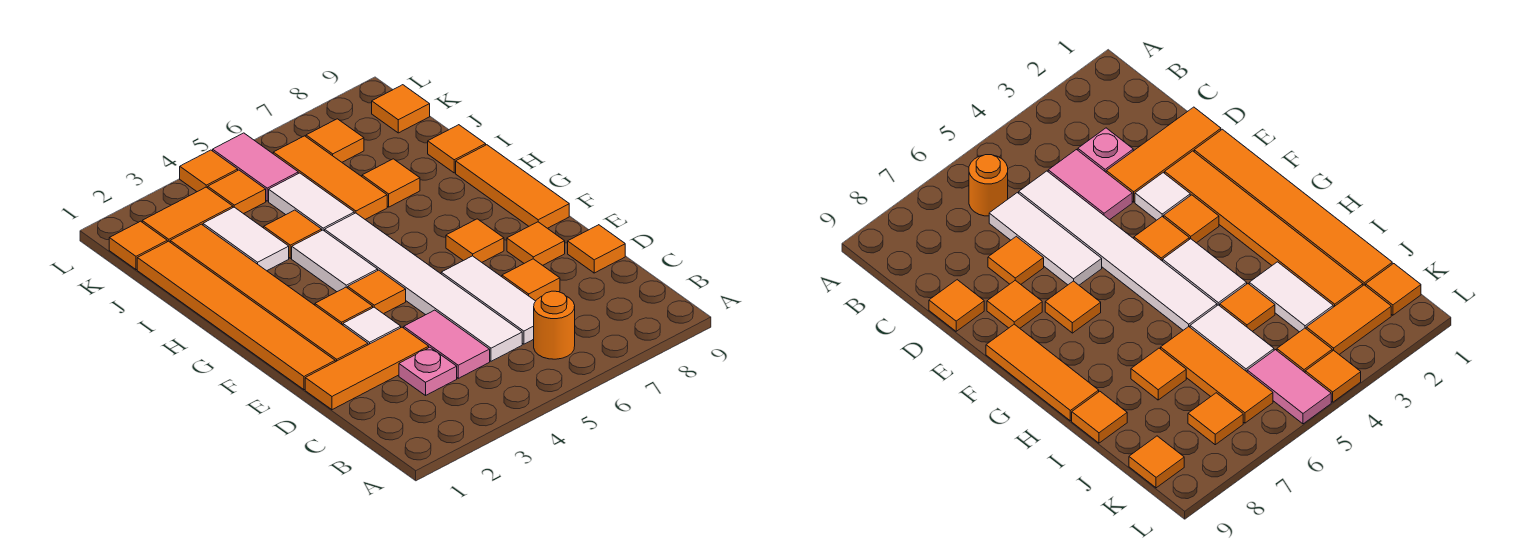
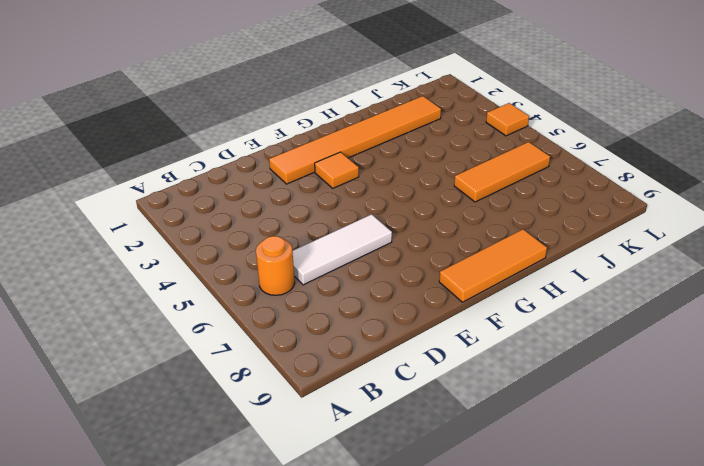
none -> pink plate C3 level 1
none -> pink tile C4:D4 level 1
none -> white tile C5:H5 level 1
none -> orange tile D1:D3 level 1

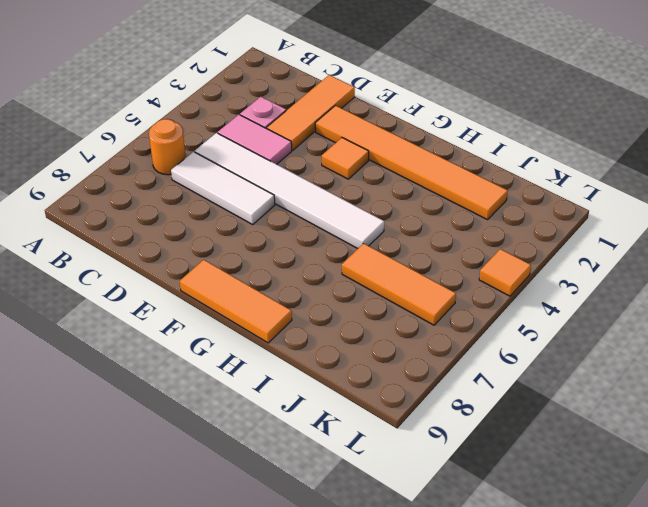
none -> orange tile D7 level 1
none -> orange tile D9 level 1
none -> orange tile E1:J1 level 1
none -> white tile E3 level 1

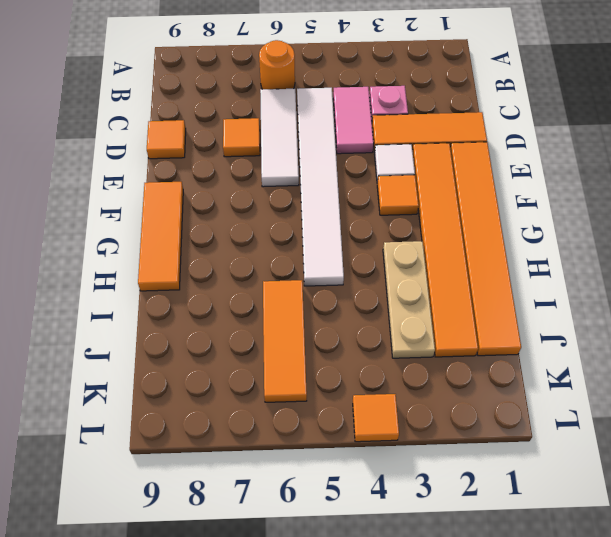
tan plate H3:J3 level 1 -> white tile I3:J3 level 1
none -> orange tile E8 level 1
none -> orange tile F4 level 1
none -> orange tile F7 level 1
none -> white tile G4:H4 level 1

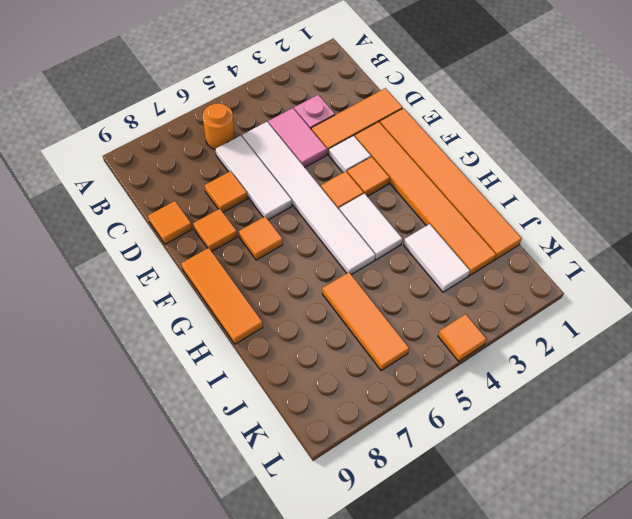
none -> orange tile I4 level 1
none -> white tile I5:J5 level 1
none -> orange tile I7 level 1
none -> orange tile I9 level 1

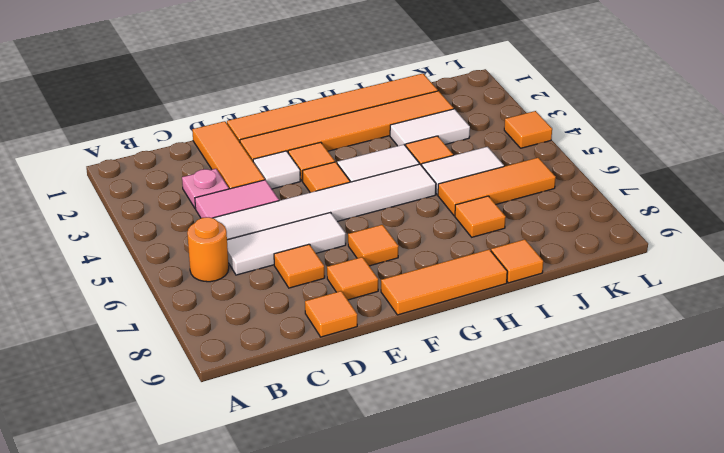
none -> orange tile K1 level 1
none -> orange tile K2:K3 level 1
none -> orange tile K4 level 1
none -> pink tile K5:L5 level 1

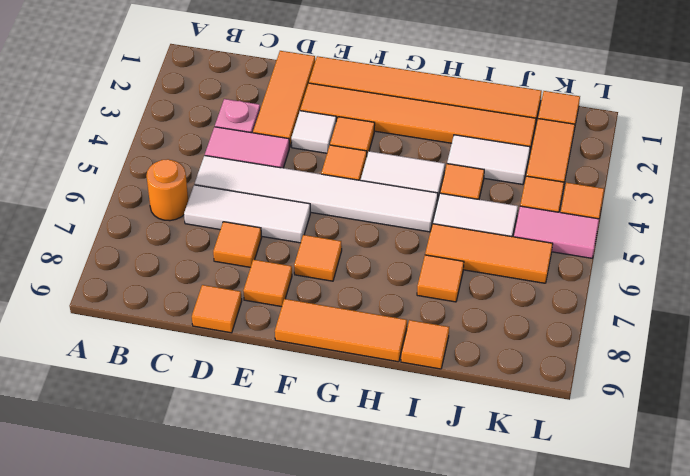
none -> orange tile K7 level 1
none -> orange tile K9 level 1

